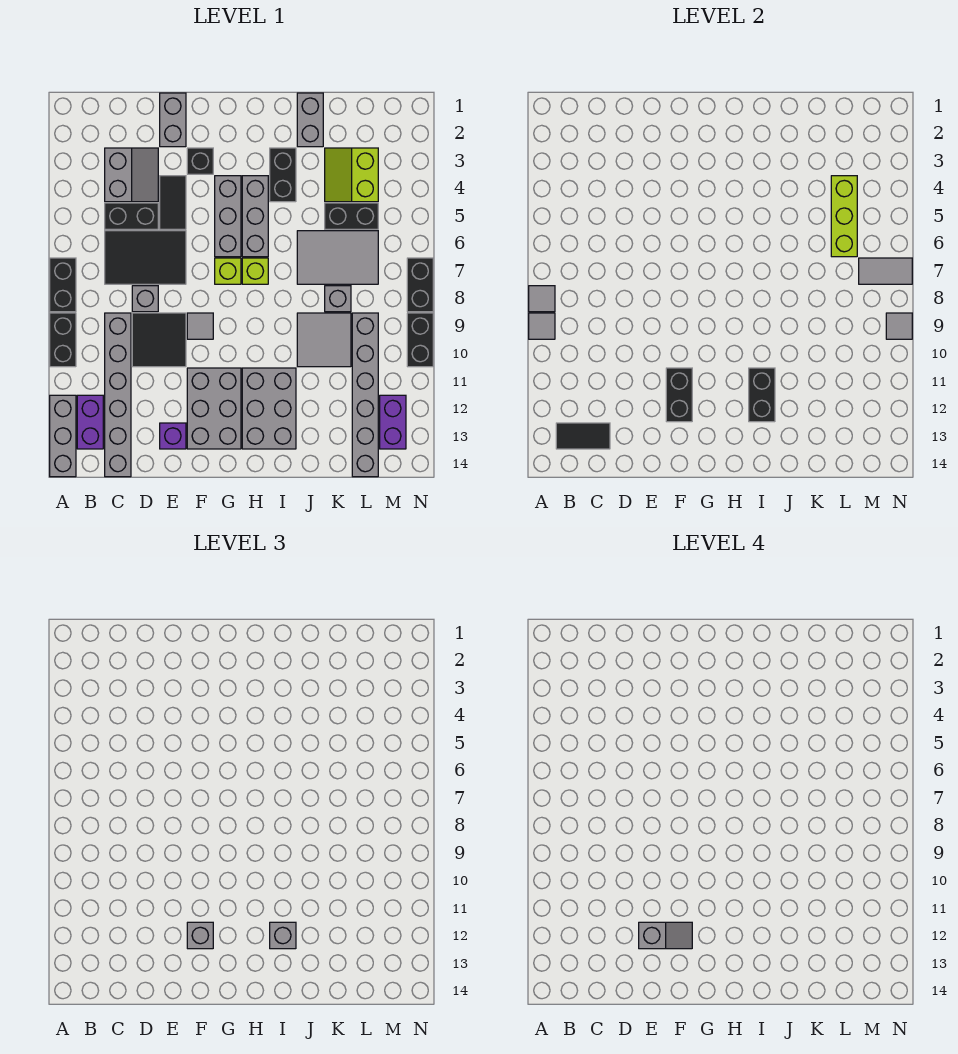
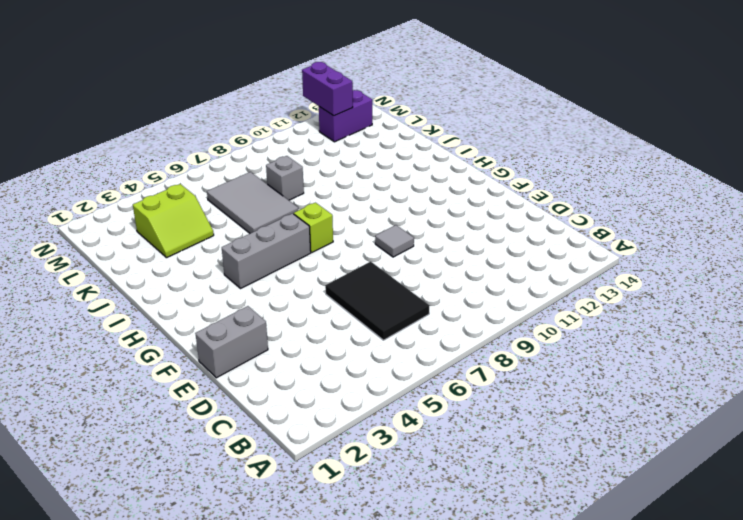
purple brick M12:N12 level 2 -> purple brick B12:B13 level 1
none -> black brick A7:A8 level 1
none -> black brick A9:A10 level 1
none -> grey brick A12:A14 level 1
none -> grey slope C3:D4 level 1 top C

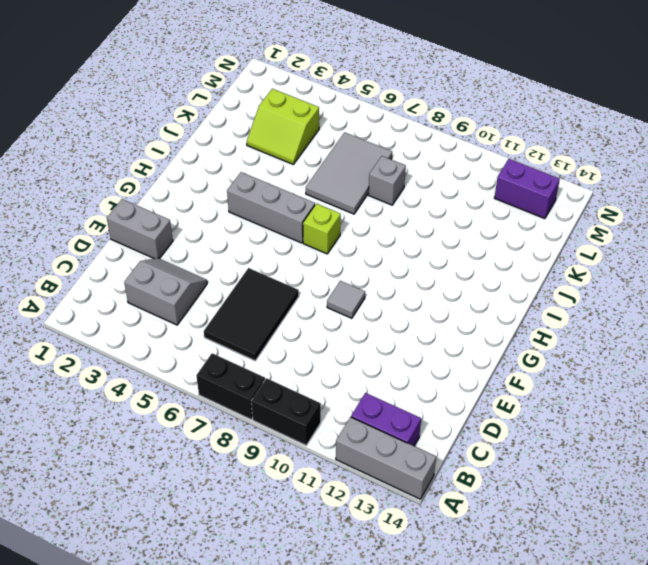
none -> black brick C5:D5 level 1
none -> grey brick C9:C14 level 1
none -> grey brick D8 level 1
none -> black tile D9:E10 level 1

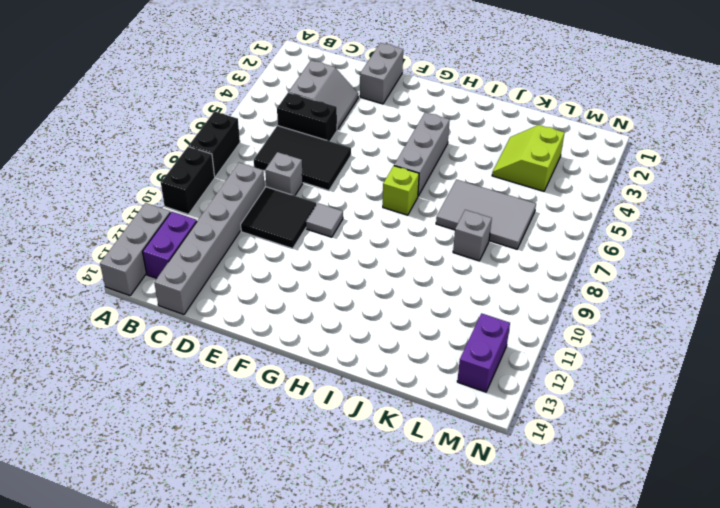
none -> black tile E4:E5 level 1
none -> purple brick E13 level 1
none -> black brick F3 level 1
none -> grey brick F11:G13 level 1

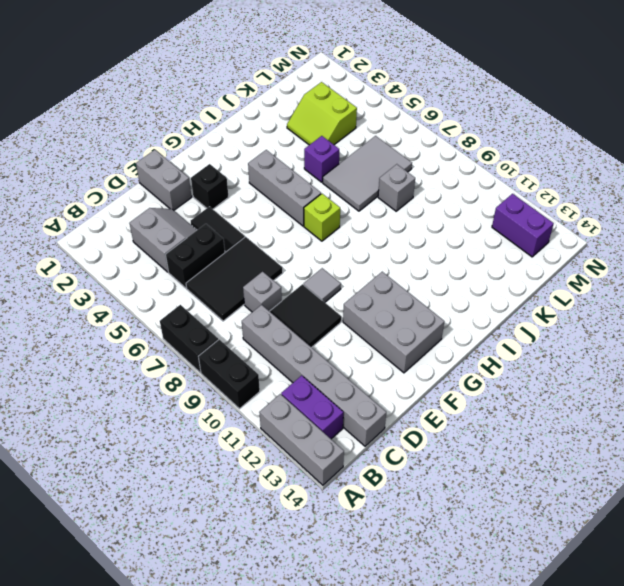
purple brick J5 level 1 -> purple brick E13 level 1
none -> grey brick G4:G6 level 1
none -> lime brick G7 level 1
none -> grey brick H11:I13 level 1
none -> black brick I3:I4 level 1

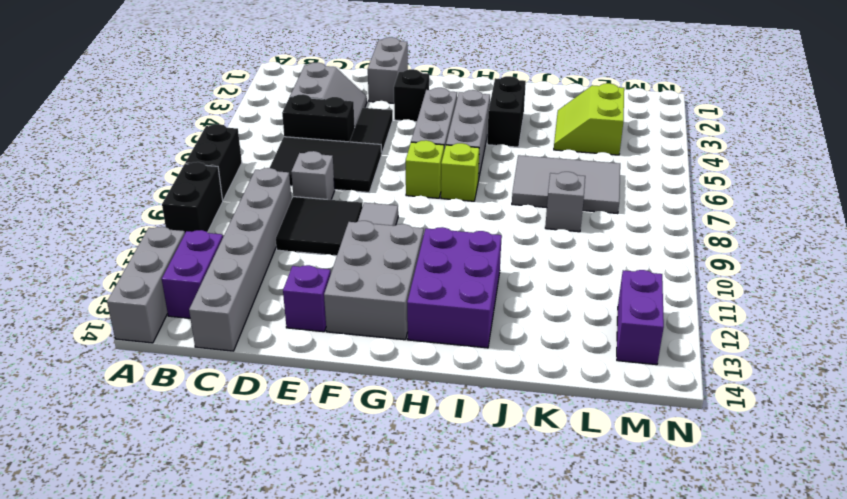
purple brick H11:I13 level 1 -> grey brick H11:I13 level 1
none -> grey brick J1:J2 level 1
none -> grey tile J9:K10 level 1
none -> black brick K5:L5 level 1
none -> grey brick L9:L14 level 1

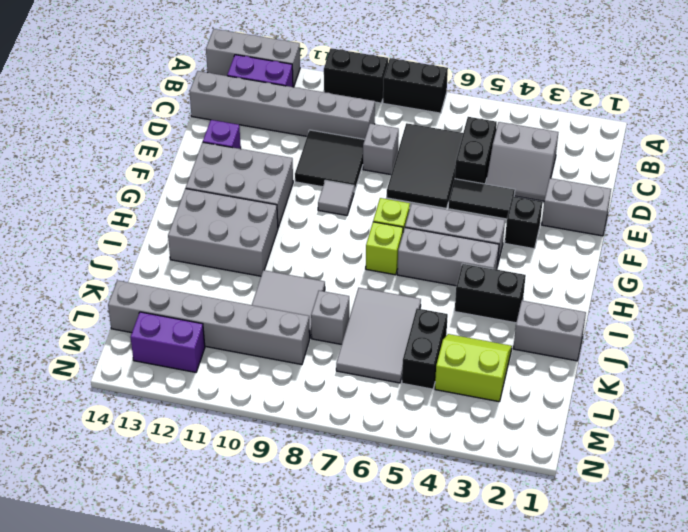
none -> black brick N7:N8 level 1
none -> black brick N9:N10 level 1
none -> grey tile A8 level 2
none -> grey tile A9 level 2

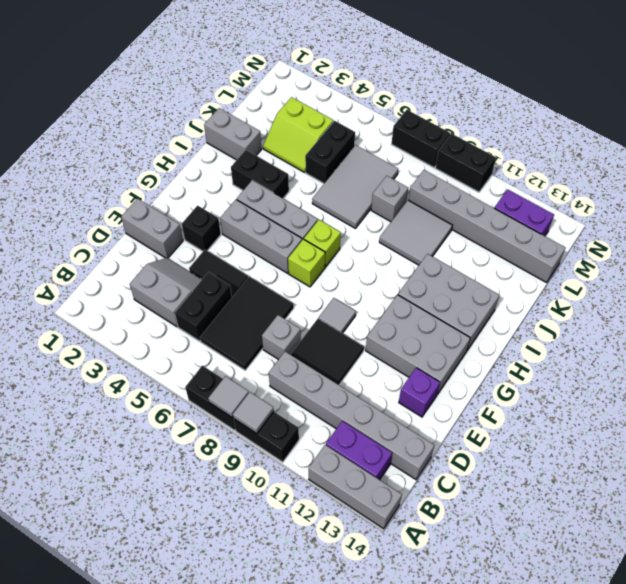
none -> black tile B13:C13 level 2
none -> black brick F11:F12 level 2
none -> black brick I11:I12 level 2
none -> lime brick L4:L6 level 2

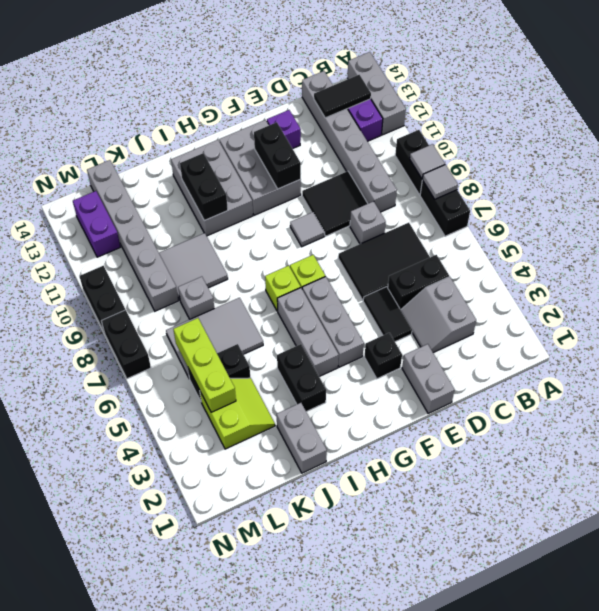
none -> grey tile M7:N7 level 2
none -> grey tile N9 level 2
none -> grey brick F12 level 3
none -> grey brick I12 level 3

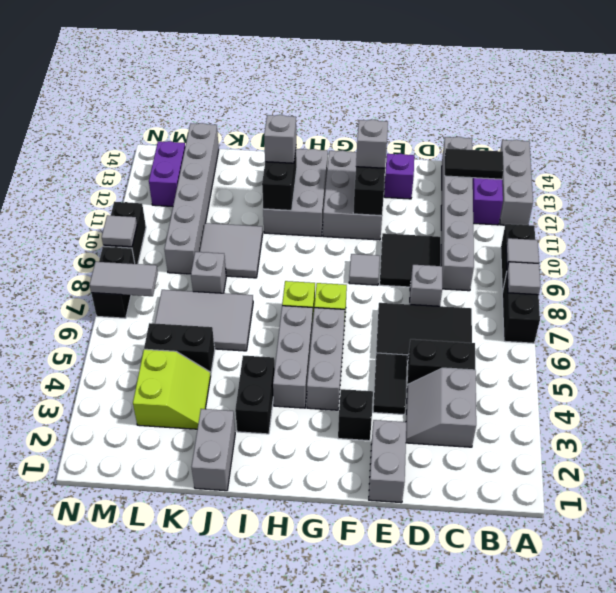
none -> lime brick L4:L6 level 2
none -> grey slope E12:F12 level 4 top E

